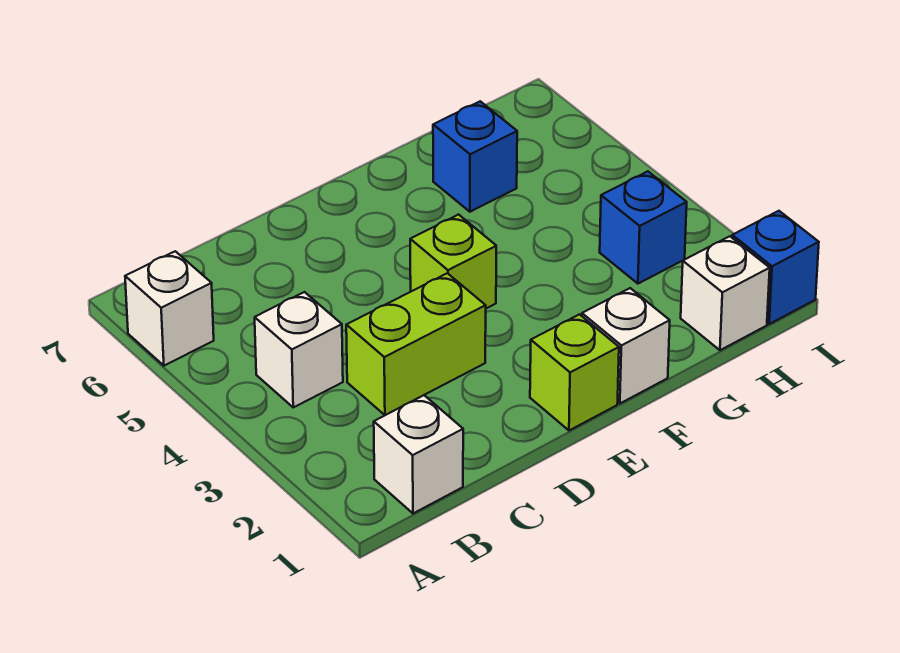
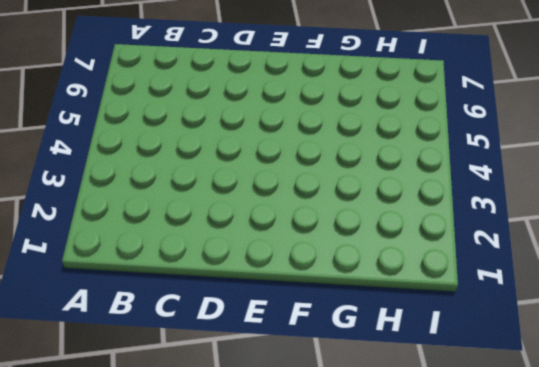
none -> white brick A6 level 1
none -> white brick B1 level 1

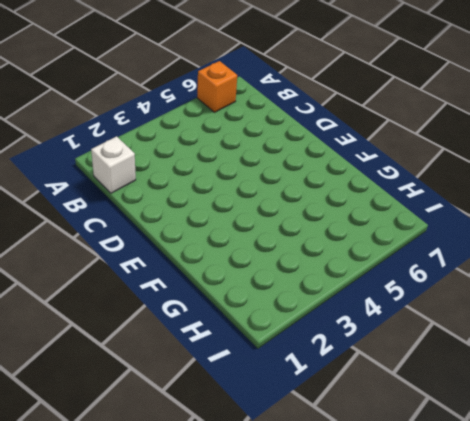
orange brick A6 level 1 -> white brick A6 level 1
none -> white brick B4 level 1
none -> lime brick C3:D3 level 1

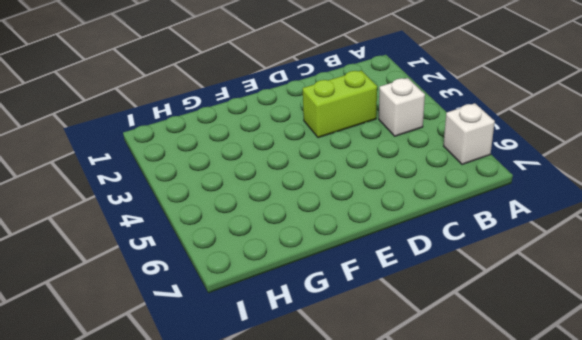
none -> white brick B1 level 1
none -> lime brick E1 level 1

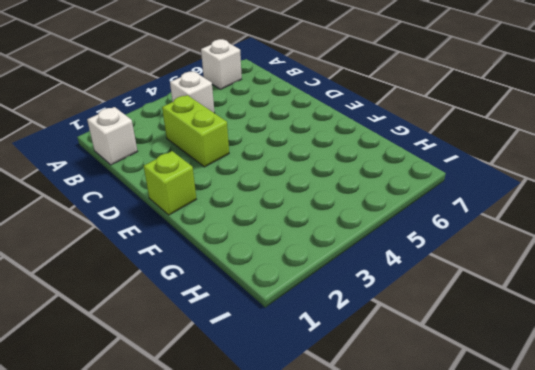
none -> lime brick E4 level 1
none -> white brick F1 level 1

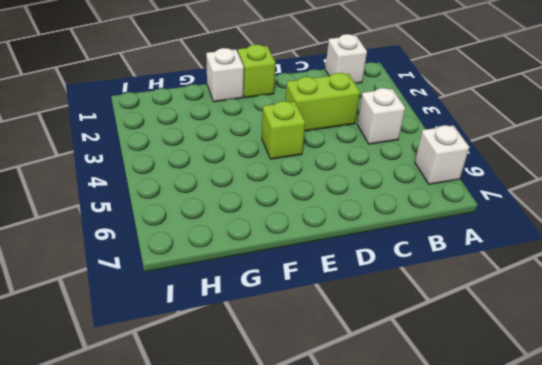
none -> blue brick G6 level 1
none -> white brick H1 level 1

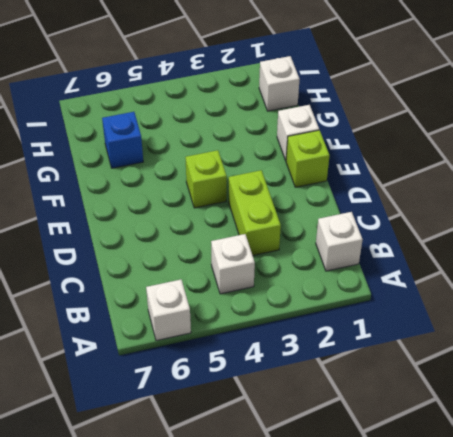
none -> blue brick H3 level 1
none -> blue brick I1 level 1

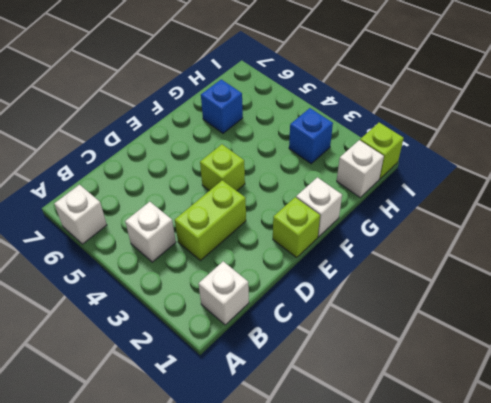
lime brick I1 level 1 -> blue brick I1 level 1

